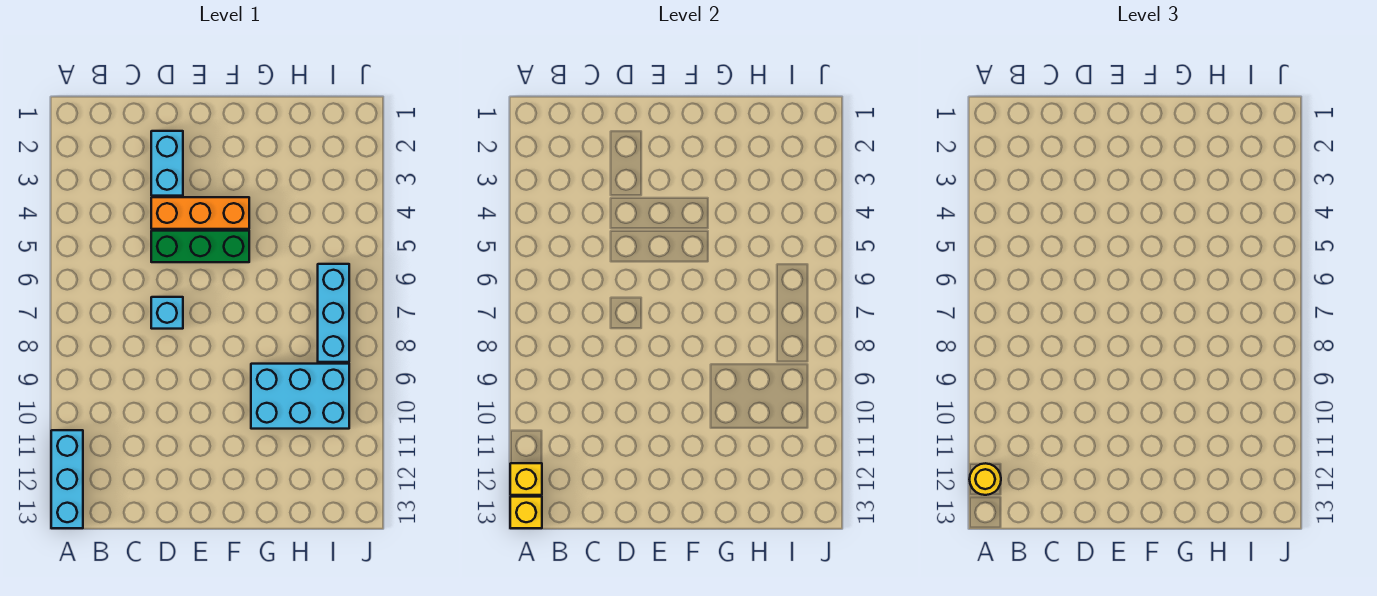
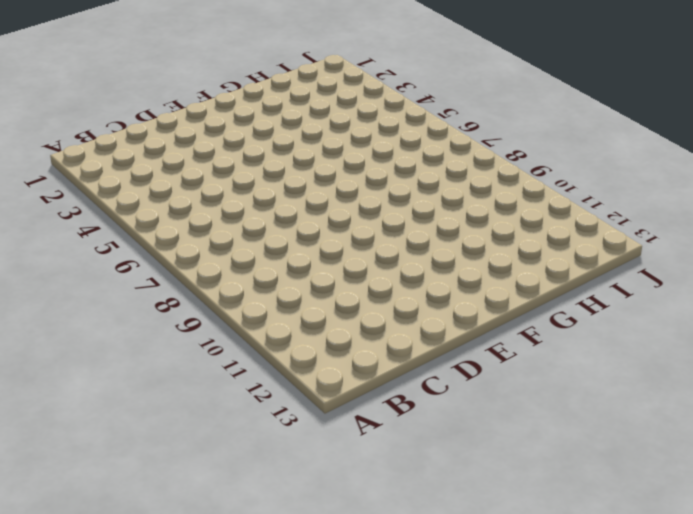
none -> cyan brick A11:A13 level 1
none -> cyan brick D2:D3 level 1

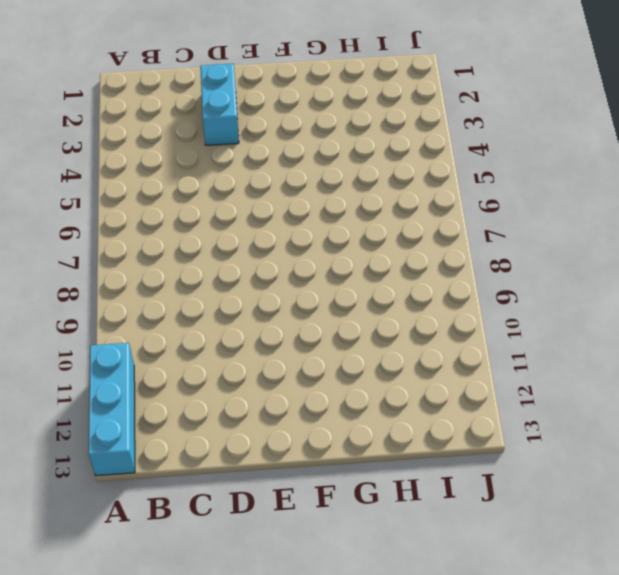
none -> orange brick D4:F4 level 1
none -> green brick D5:F5 level 1

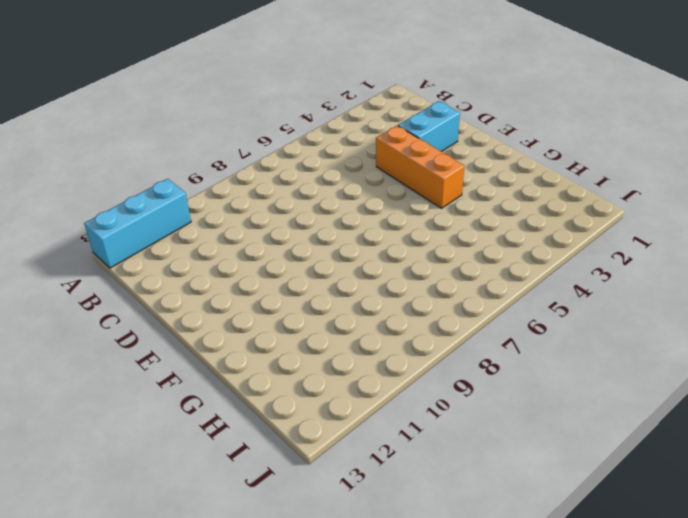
none -> green brick D5:F5 level 1
none -> cyan brick D7 level 1

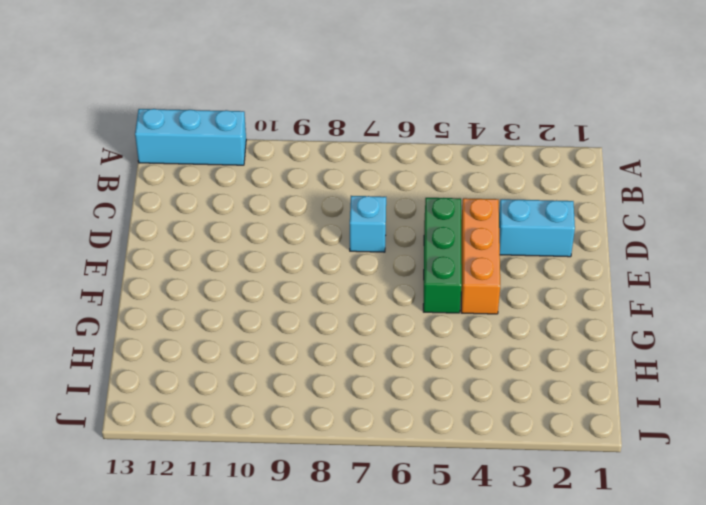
none -> cyan brick G9:I10 level 1
none -> cyan brick I6:I8 level 1

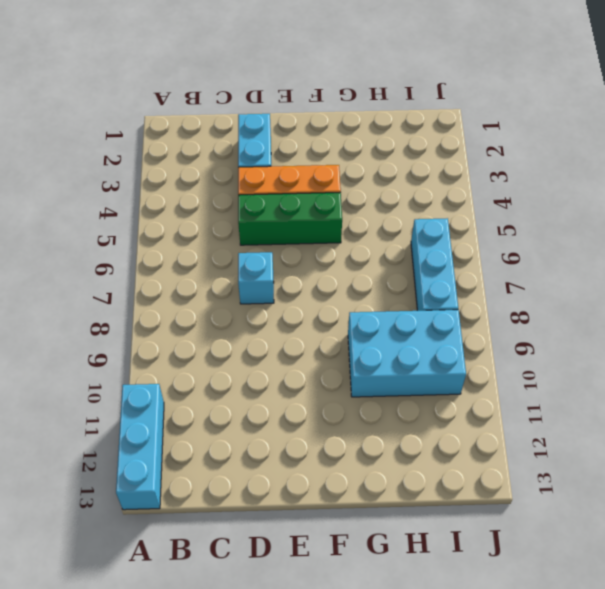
none -> yellow brick A12 level 2
none -> yellow brick A13 level 2

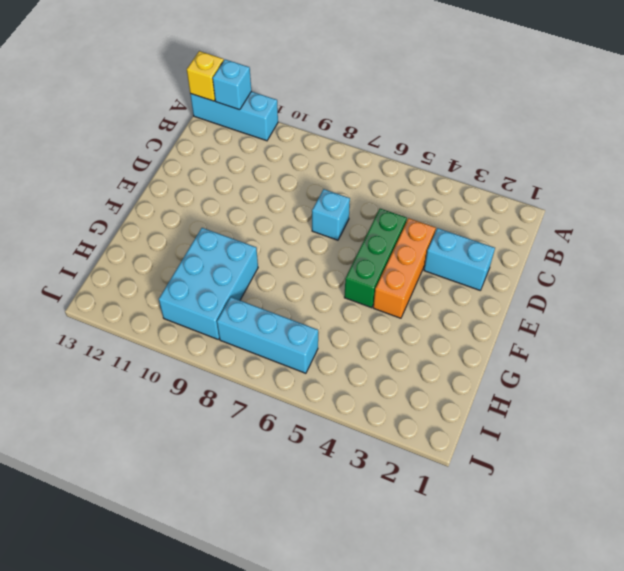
cyan brick A12 level 2 -> yellow brick A12 level 2
none -> yellow round brick A12 level 3

